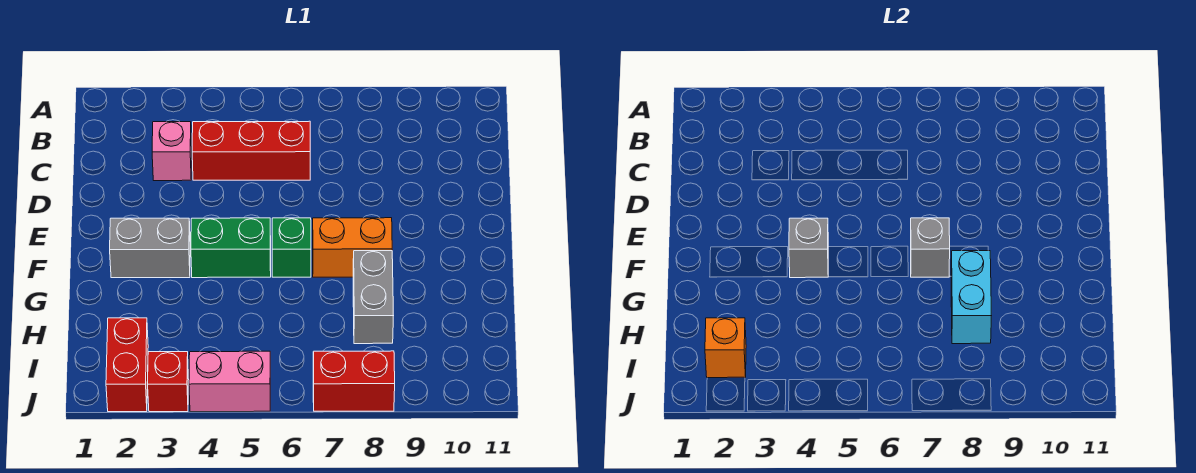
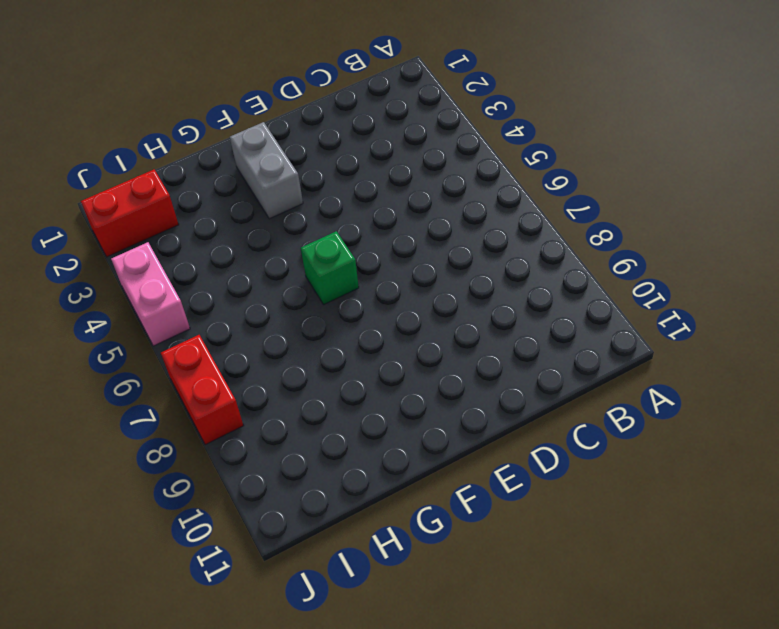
none -> pink brick C3 level 1
none -> red brick C4:C6 level 1
none -> green brick F4:F5 level 1

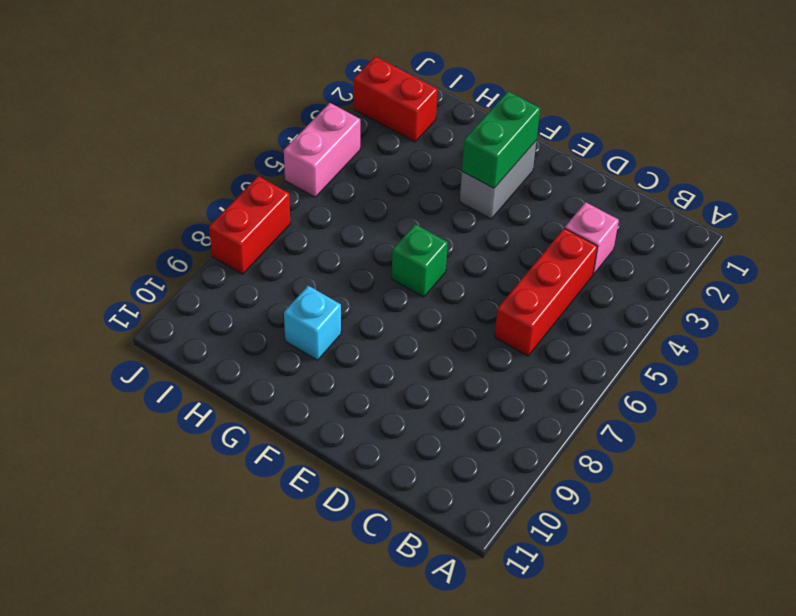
green brick F2:F3 level 2 -> green brick F4:F5 level 1
cyan brick G9 level 1 -> none
none -> orange brick F7:F8 level 1
none -> grey brick G8:H8 level 1
none -> red brick J3 level 1

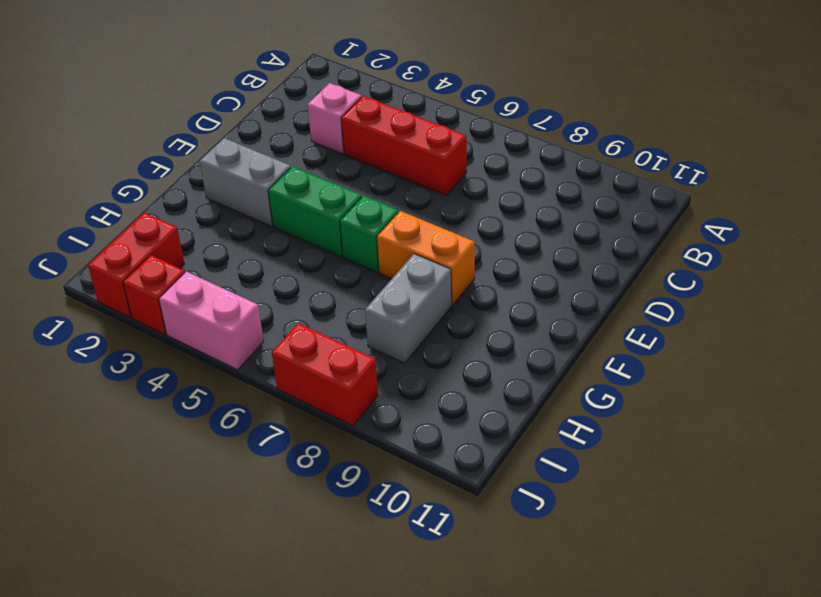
none -> grey brick F4 level 2
none -> grey brick F7 level 2
none -> cyan brick G8:H8 level 2

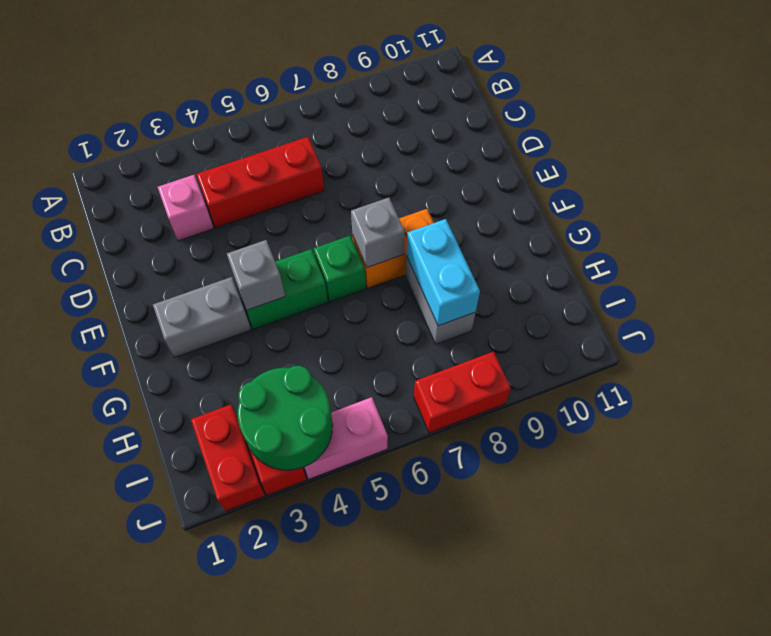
green round brick I3:J4 level 2 -> none
none -> orange brick I2 level 2

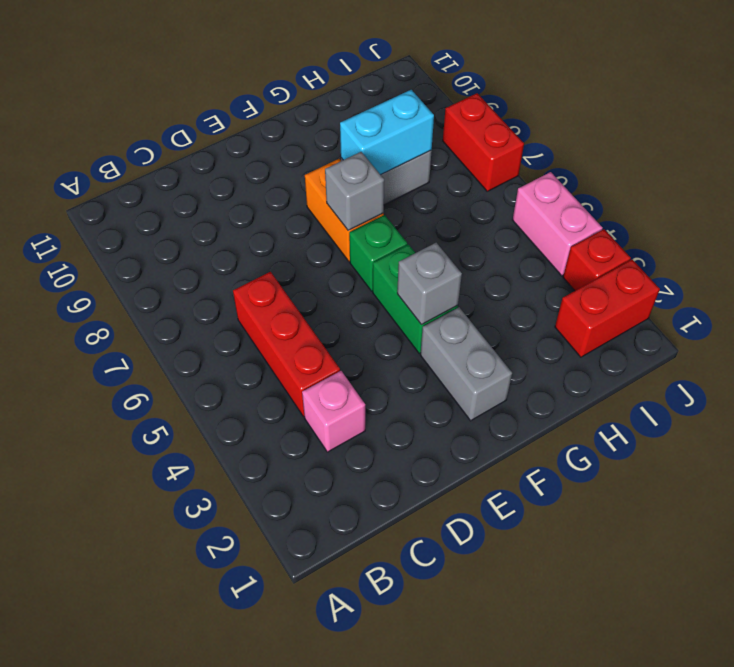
none -> orange brick I2 level 2

